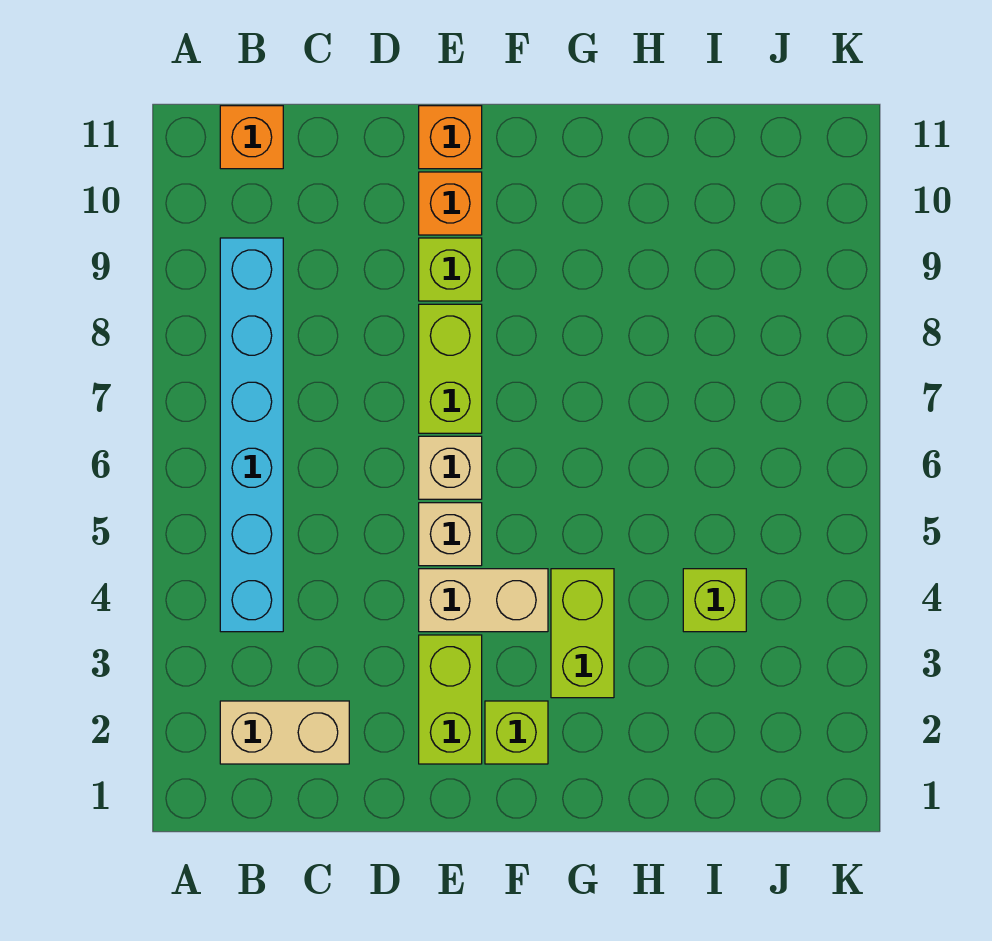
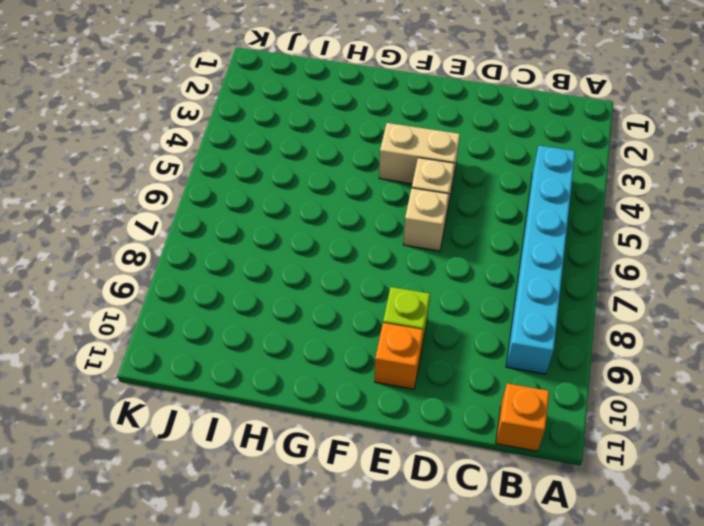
none -> tan brick B2:C2 level 1
none -> lime brick E2:E3 level 1
none -> lime brick E7:E8 level 1

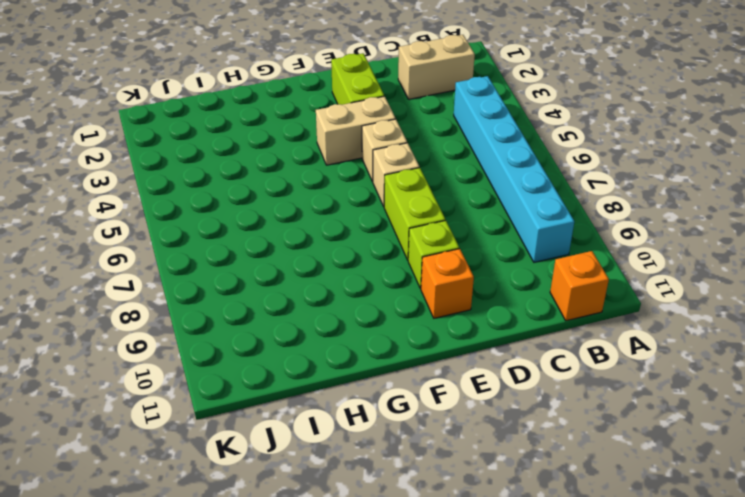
none -> orange brick E11 level 1
none -> lime brick F2 level 1
none -> lime brick G3:G4 level 1

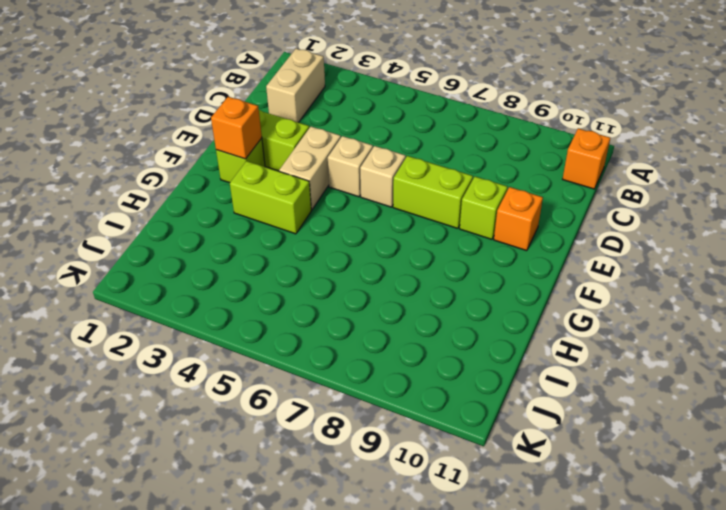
orange brick F2 level 2 -> orange brick E11 level 1
none -> cyan brick B4:B9 level 1
none -> lime brick I4 level 1

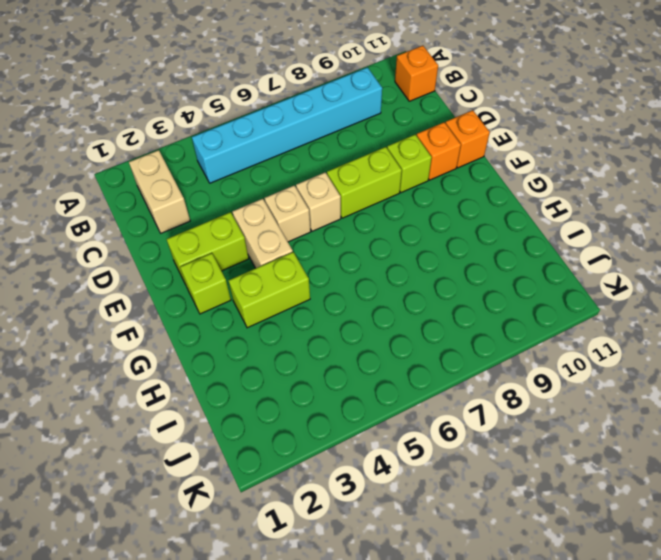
none -> lime brick I4 level 1

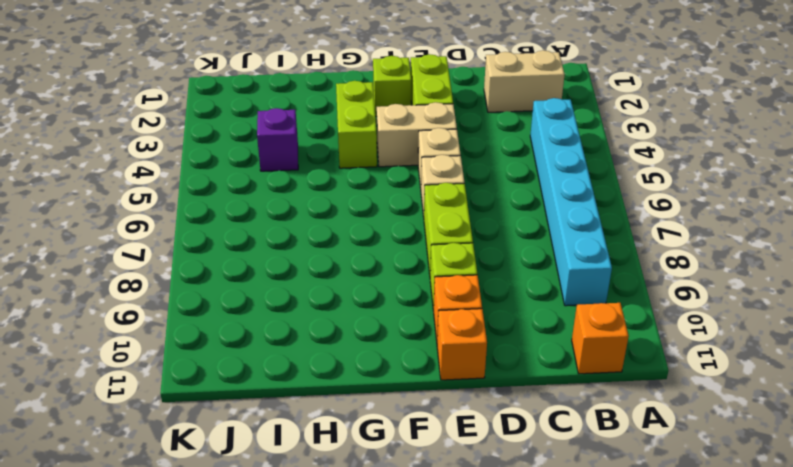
purple brick I4 level 1 -> lime brick I4 level 1

